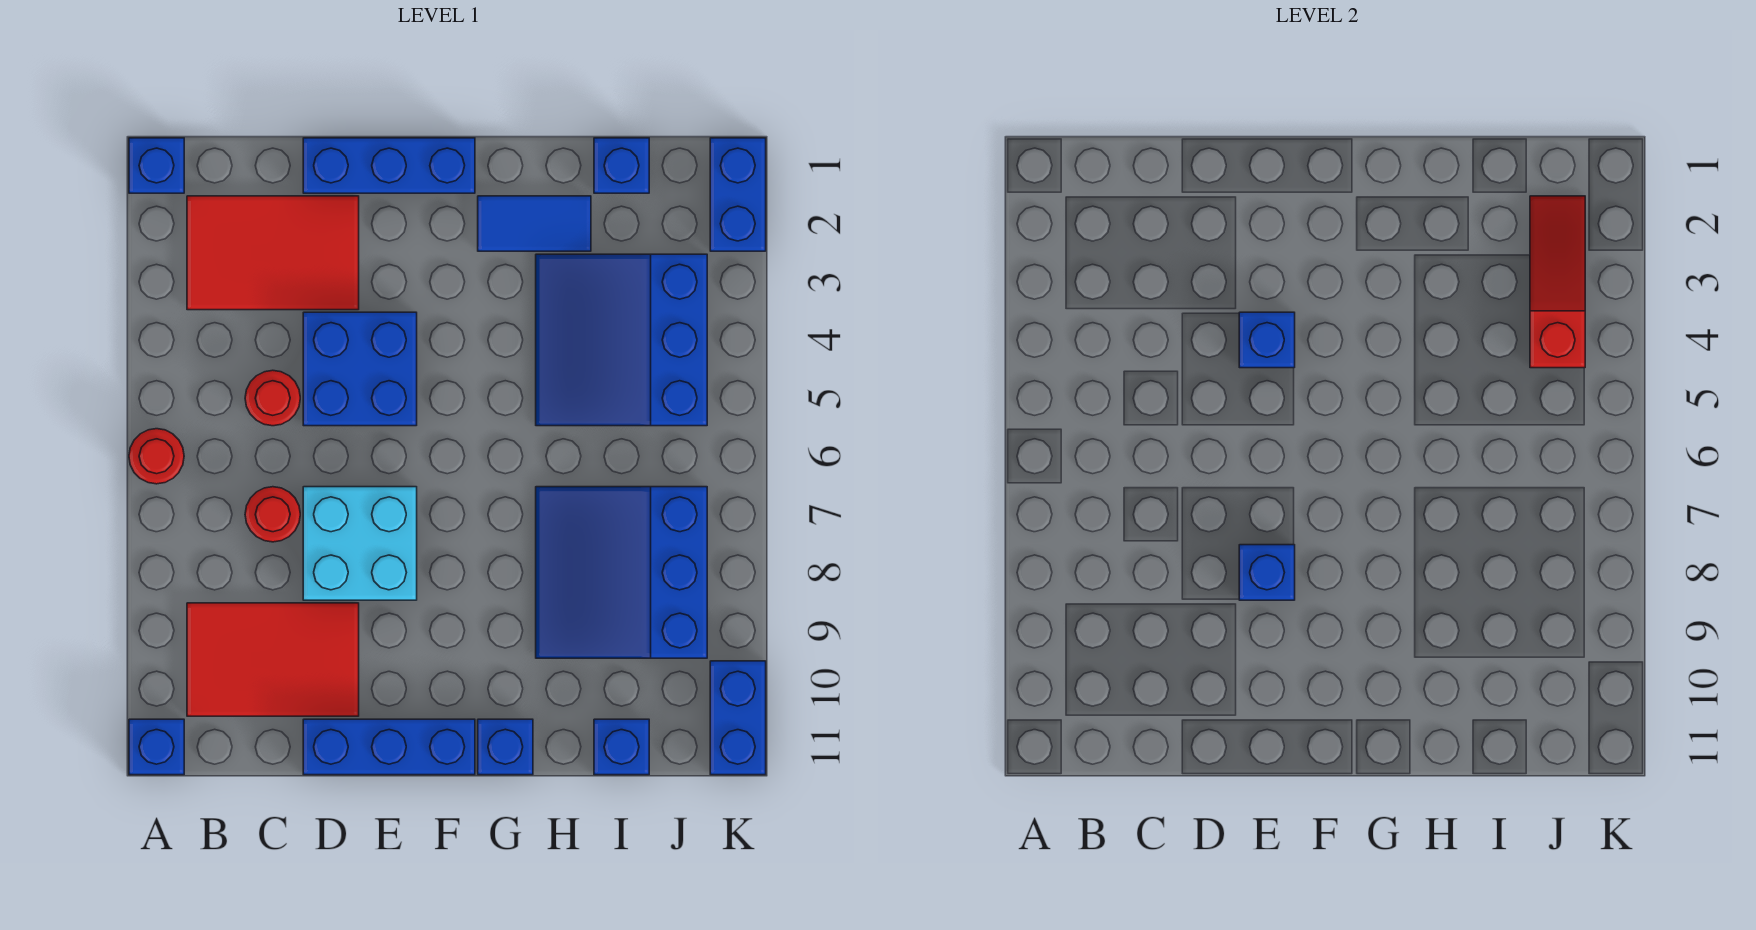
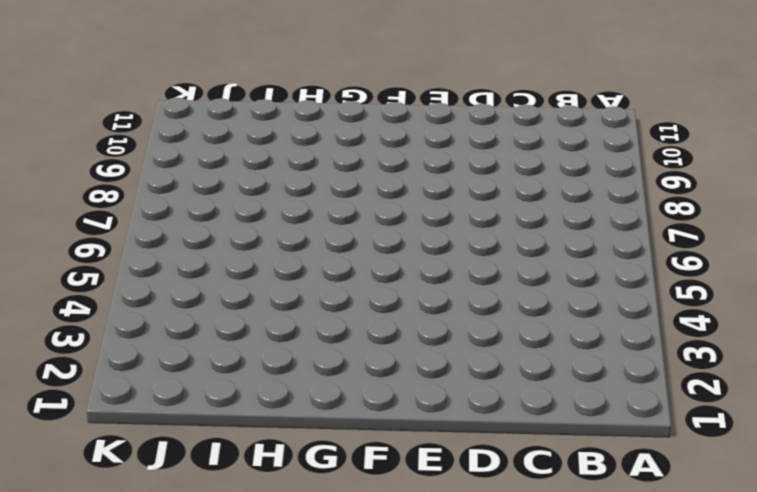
none -> blue brick A1 level 1
none -> red round brick A6 level 1
none -> blue brick A11 level 1

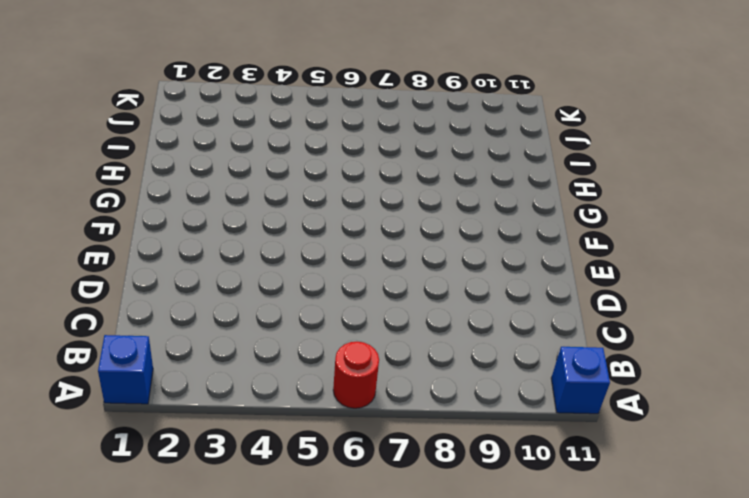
none -> red tile B2:D3 level 1
none -> red tile B9:D10 level 1
none -> red round brick C5 level 1

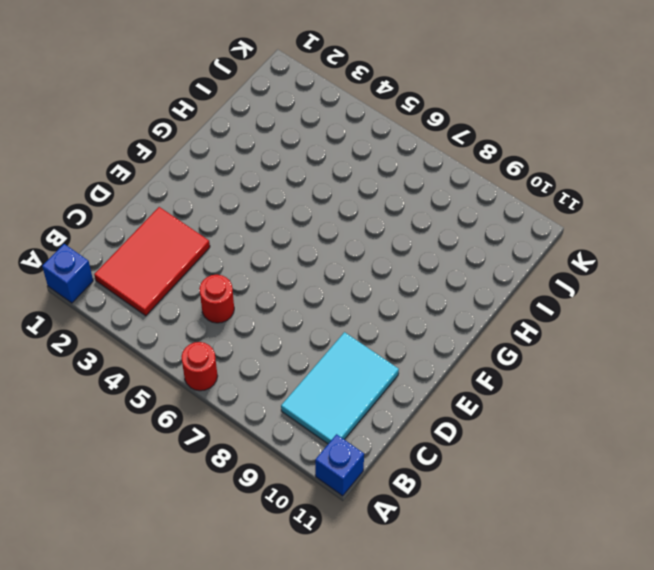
cyan tile B9:D10 level 1 -> red tile B9:D10 level 1
none -> red round brick C7 level 1
none -> blue brick D1:F1 level 1
none -> blue brick D4:E5 level 1

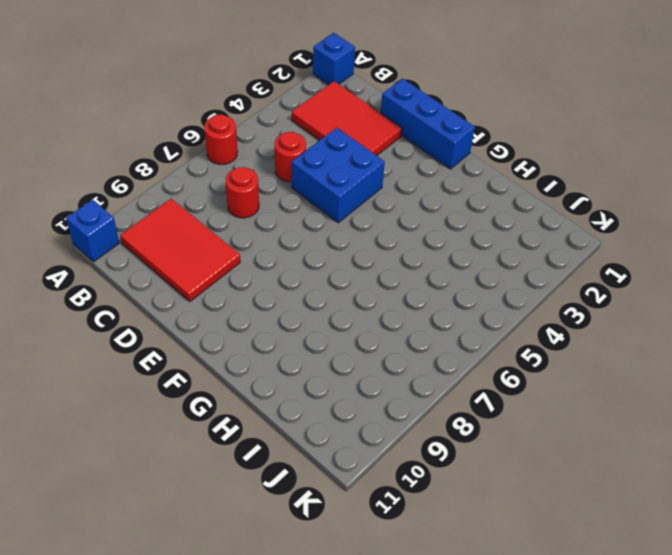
none -> cyan brick D7:E8 level 1
none -> blue brick D11:F11 level 1
none -> blue tile G2:H2 level 1

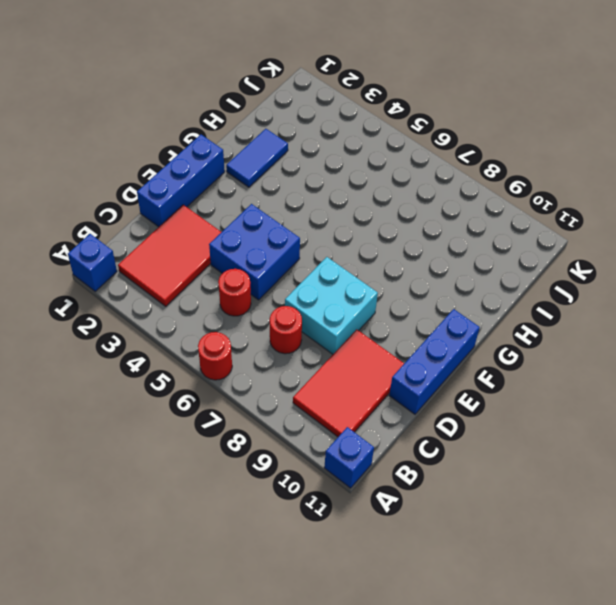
none -> blue brick G11 level 1
none -> blue slope H3:J5 level 1 top J
none -> blue slope H7:J9 level 1 top J

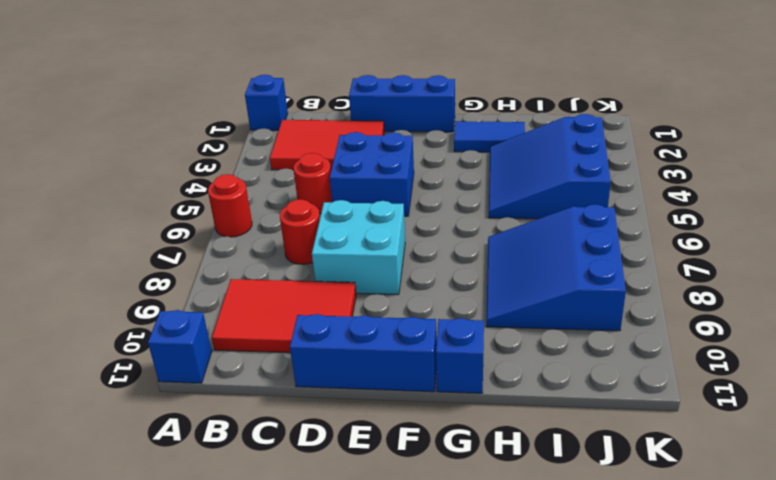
none -> blue brick I1 level 1
none -> blue brick I11 level 1
none -> blue brick K1:K2 level 1

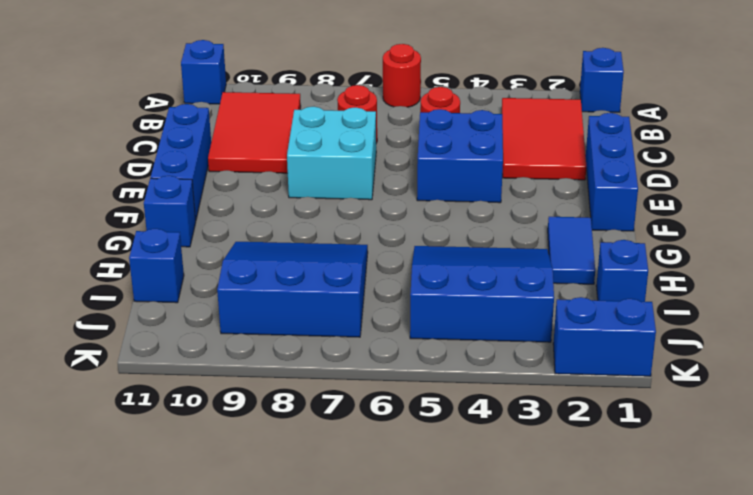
none -> blue brick K10:K11 level 1
none -> blue brick E4 level 2
none -> blue brick E8 level 2

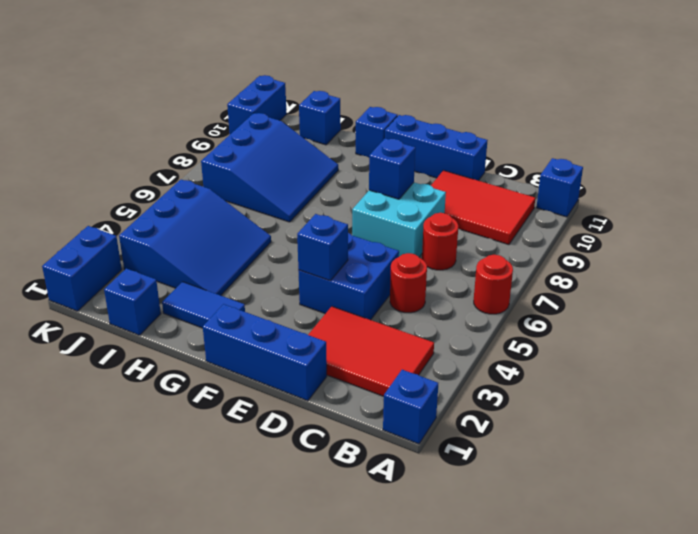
none -> red slope J2:J4 level 2 top 4

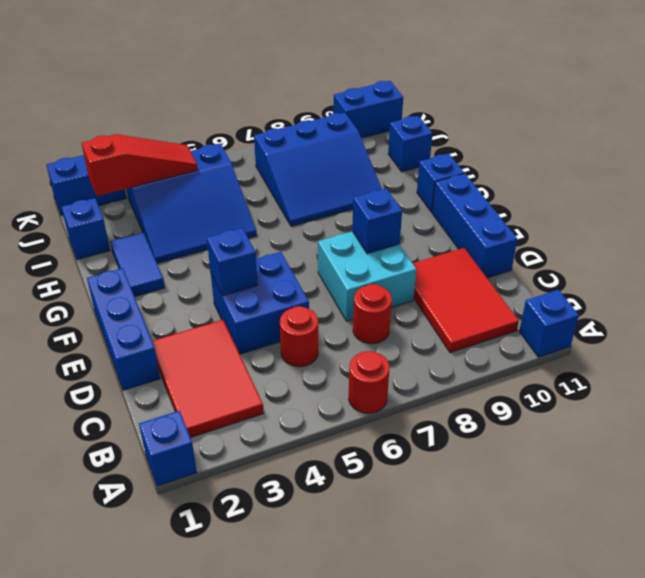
red slope J2:J4 level 2 top 2 -> red slope J2:J4 level 2 top 4

